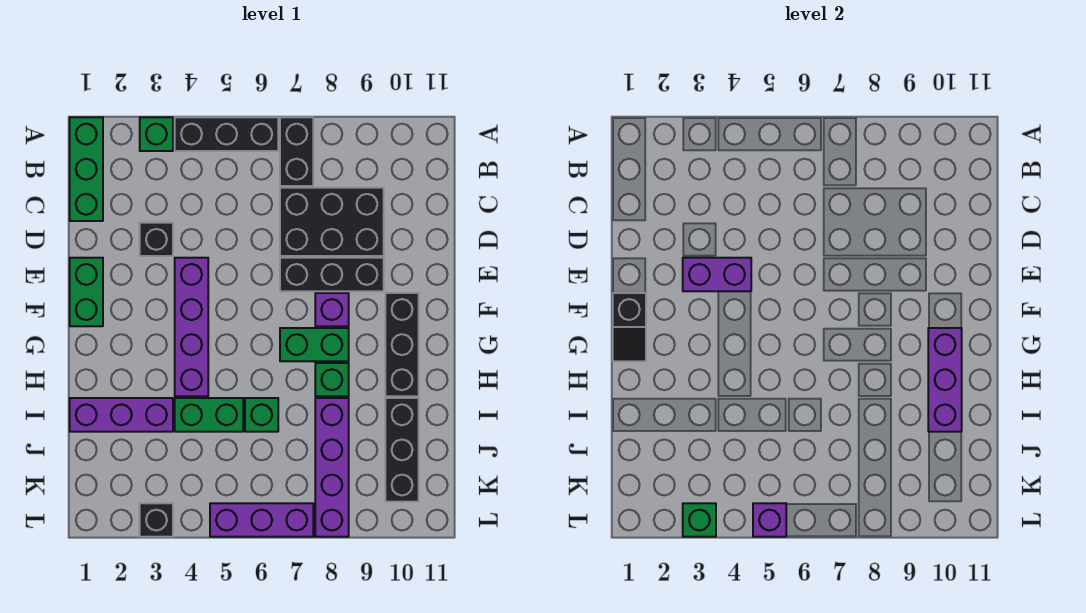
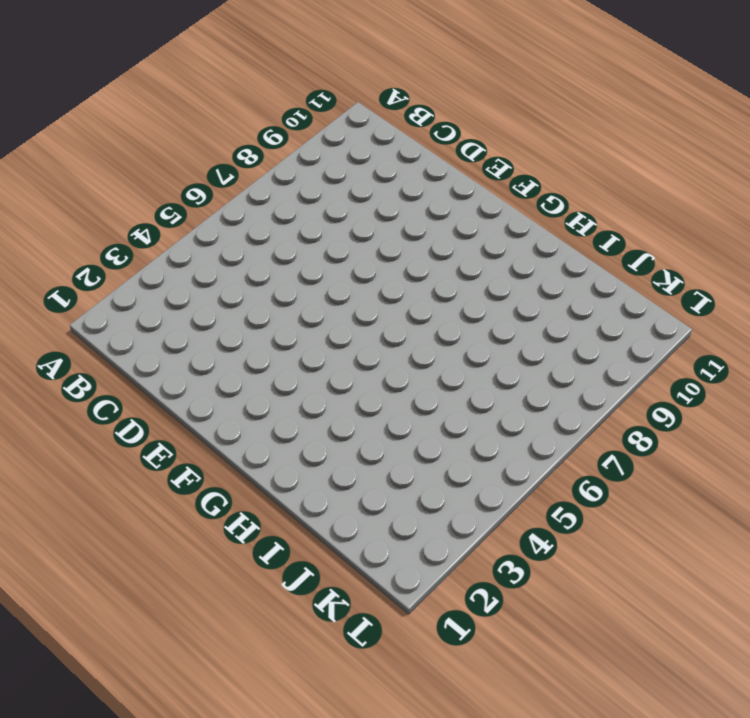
none -> green brick A1:C1 level 1
none -> green brick A3 level 1
none -> black brick A4:A6 level 1

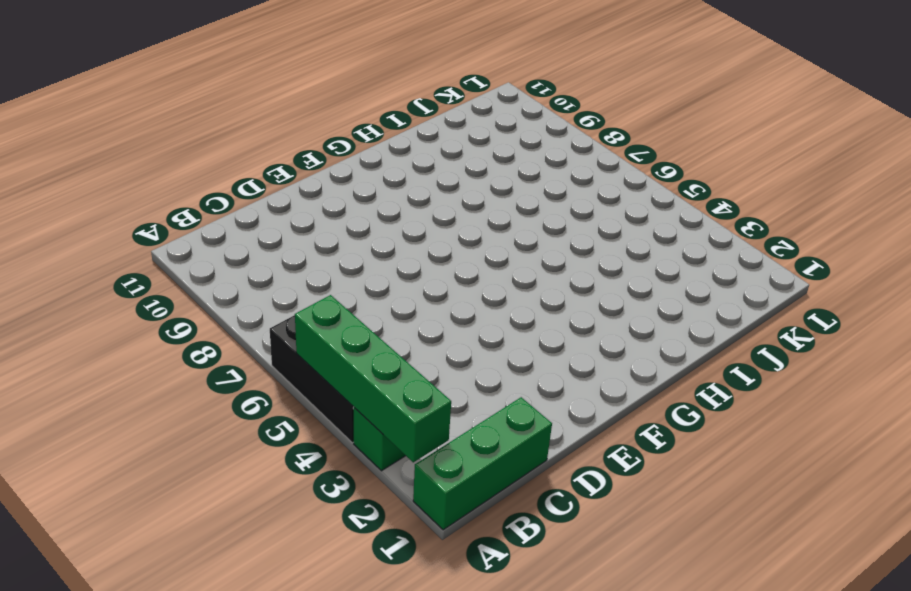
green brick A2:A5 level 2 -> none
none -> black brick A7:B7 level 1
none -> black brick C7:D9 level 1
none -> black brick D3 level 1

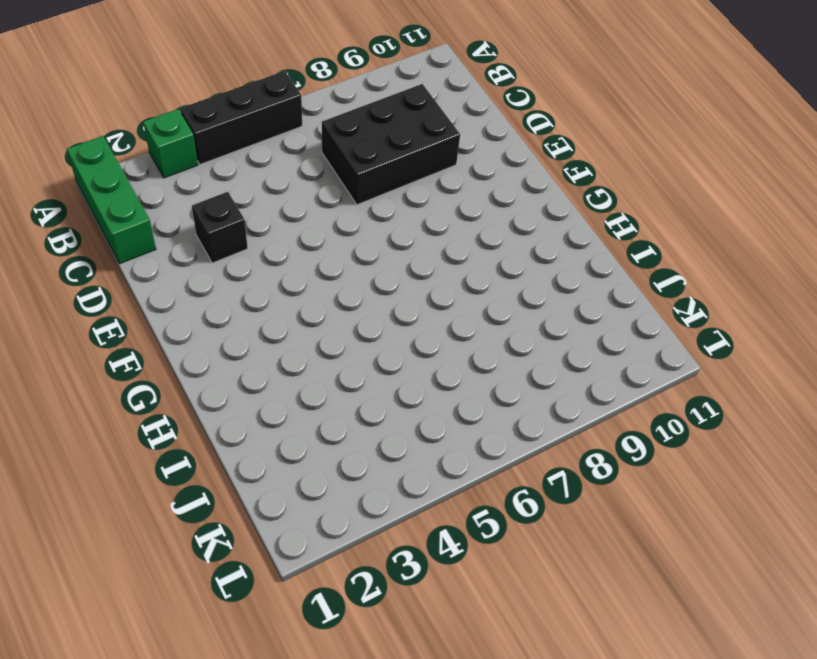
none -> black brick A7:B7 level 1
none -> green brick E1:F1 level 1
none -> purple brick E4:H4 level 1

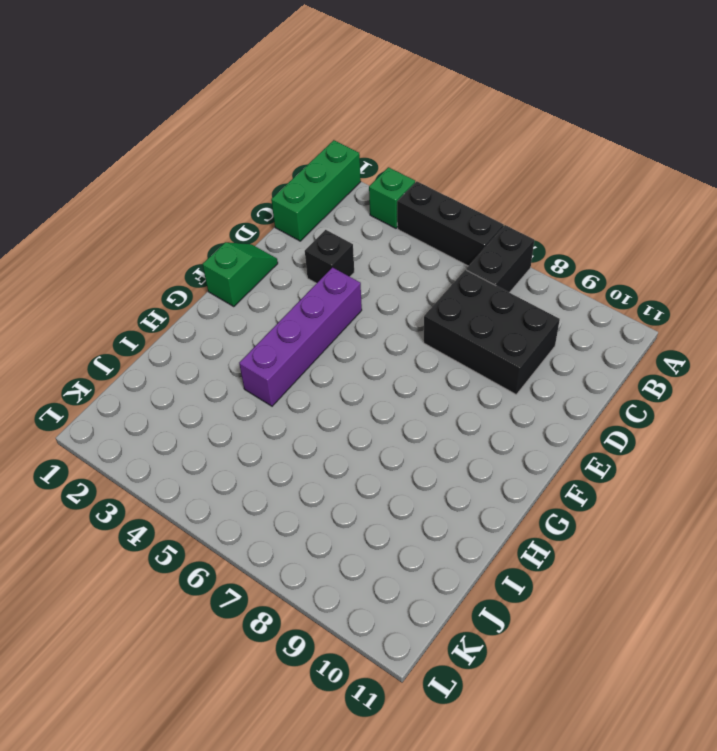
green slope E1:F1 level 1 top F -> green brick E1:F1 level 1
none -> black brick E7:E9 level 1
none -> purple brick F8 level 1
none -> black brick F10:H10 level 1

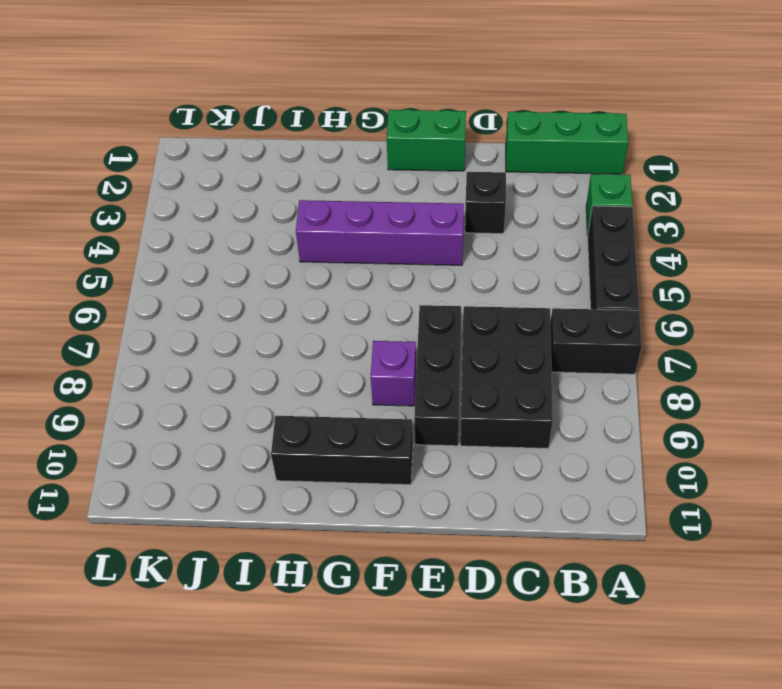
none -> green brick G7:G8 level 1
none -> green brick H8 level 1
none -> purple brick I1:I3 level 1

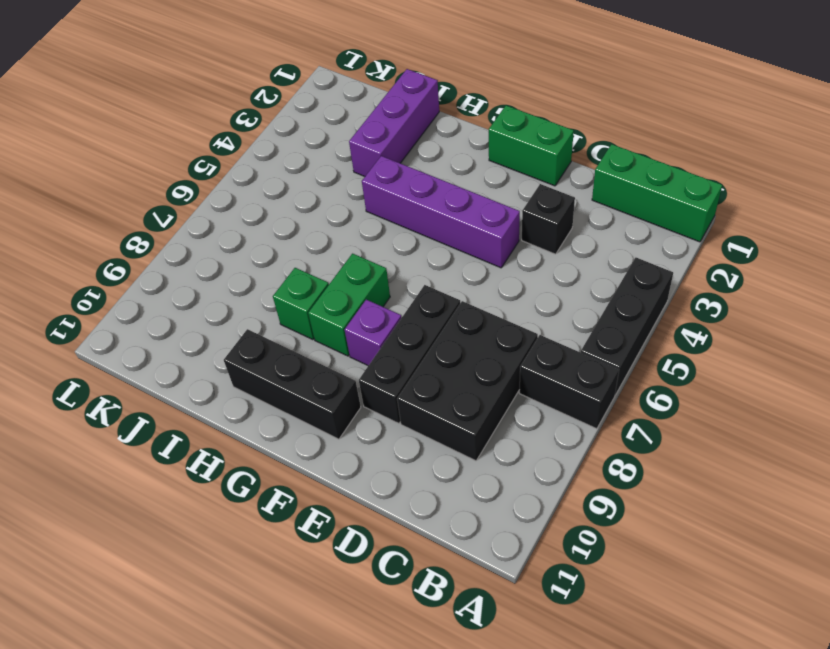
none -> green brick A3 level 1
none -> green brick I4:I5 level 1
none -> green brick I6 level 1

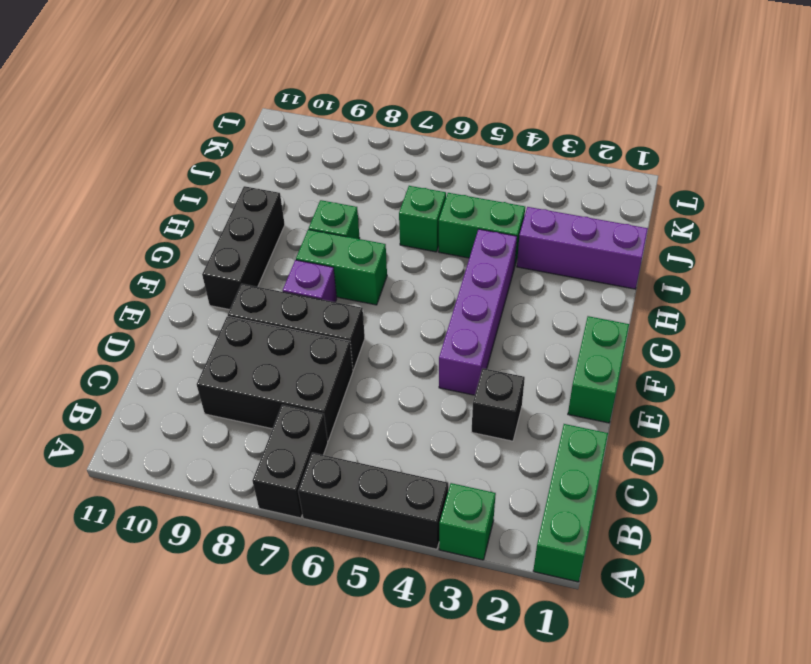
none -> purple brick I8:L8 level 1
none -> black brick I10:K10 level 1
none -> black brick L3 level 1

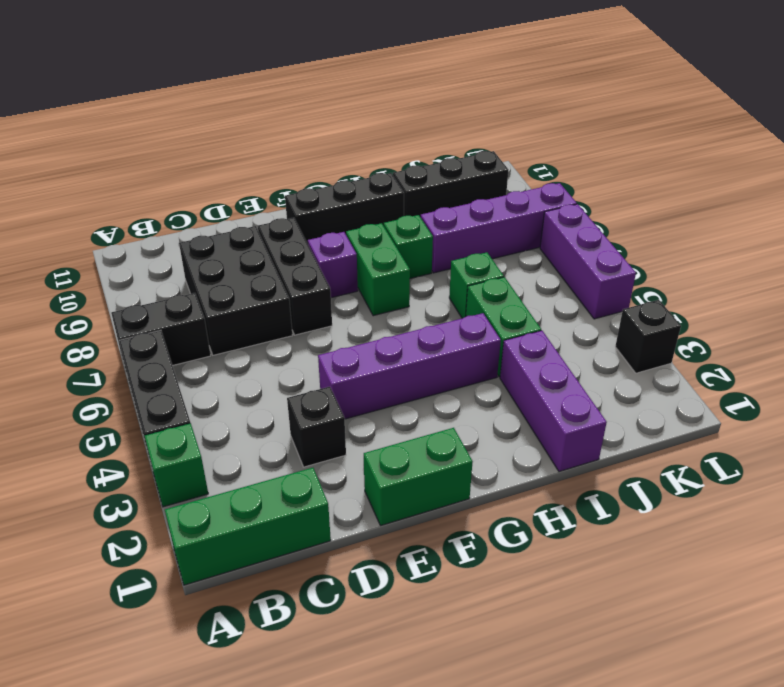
none -> purple brick E3:E4 level 2
none -> black slope F1:G1 level 2 top F
none -> purple brick G10:I10 level 2

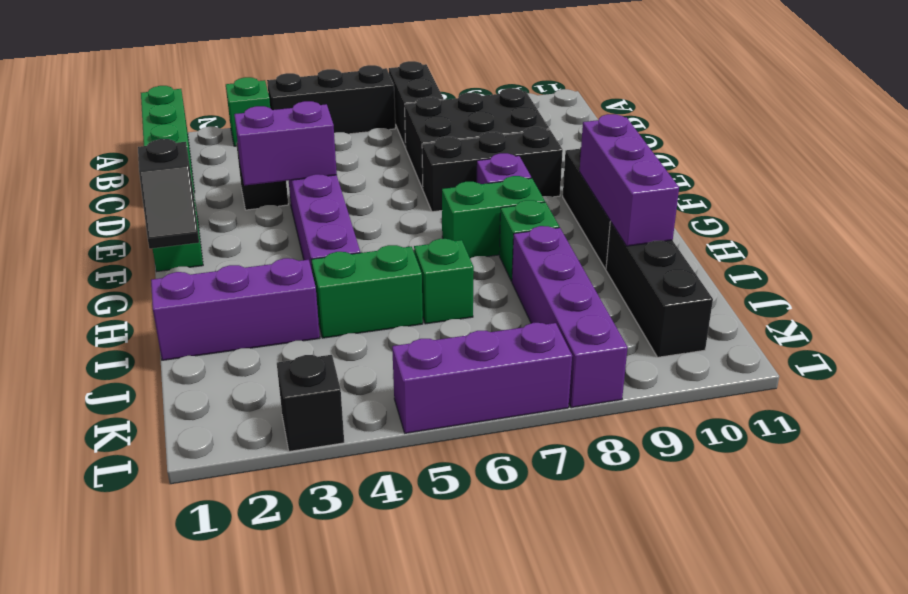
none -> green brick L3 level 2
none -> purple brick L5 level 2

